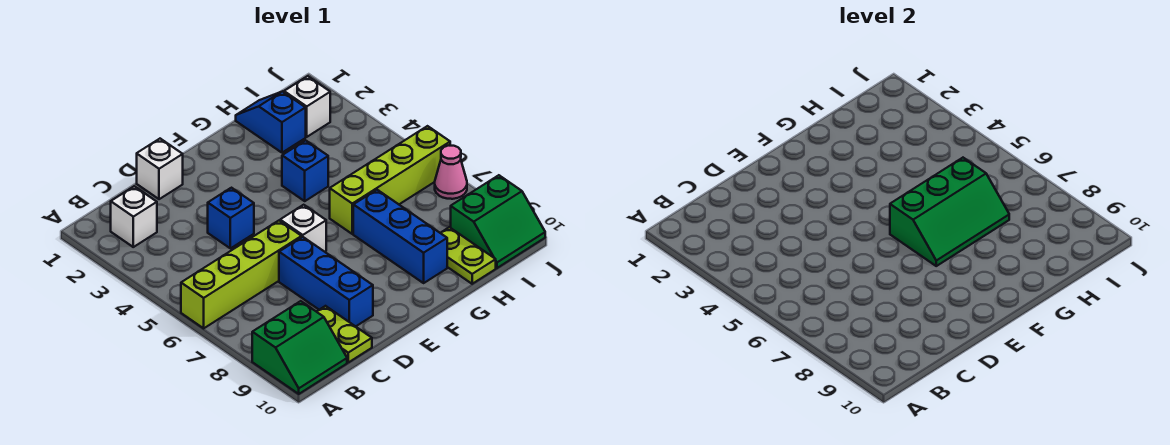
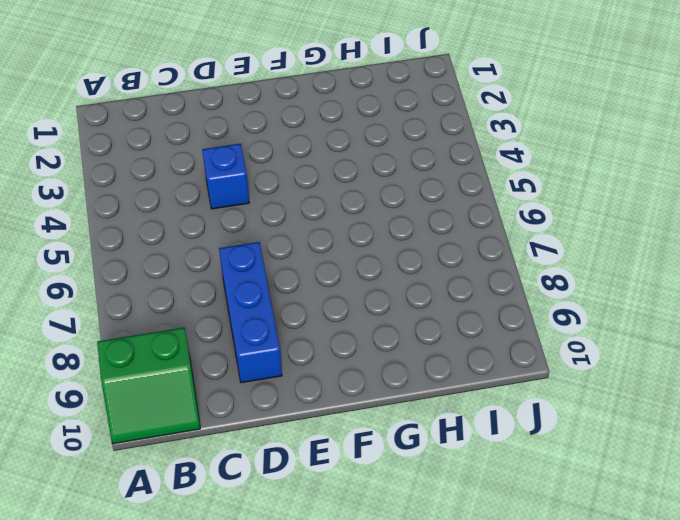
none -> lime brick A6:D6 level 1
none -> white brick B2 level 1
none -> lime plate C9:C10 level 1

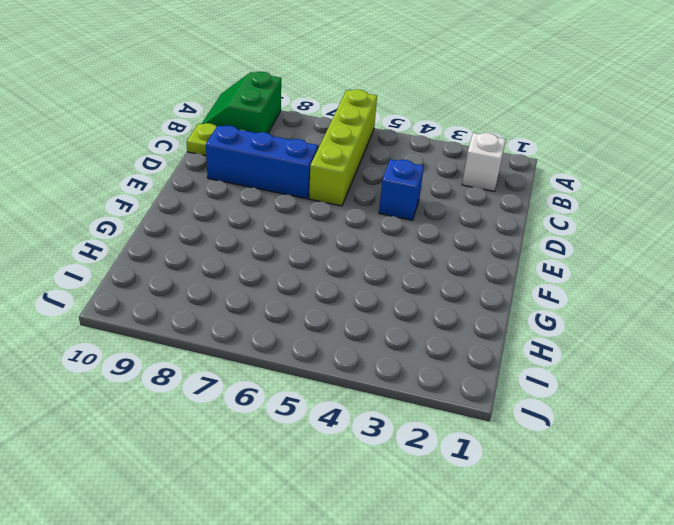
none -> white brick D1 level 1
none -> white brick E6 level 1
none -> blue brick G4 level 1

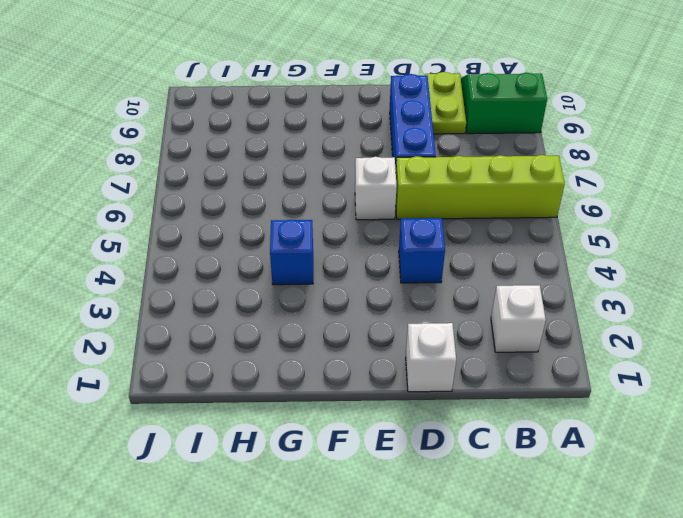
none -> lime brick G6:J6 level 1
none -> blue brick G7:G9 level 1
none -> blue slope H1:H2 level 1 top 2

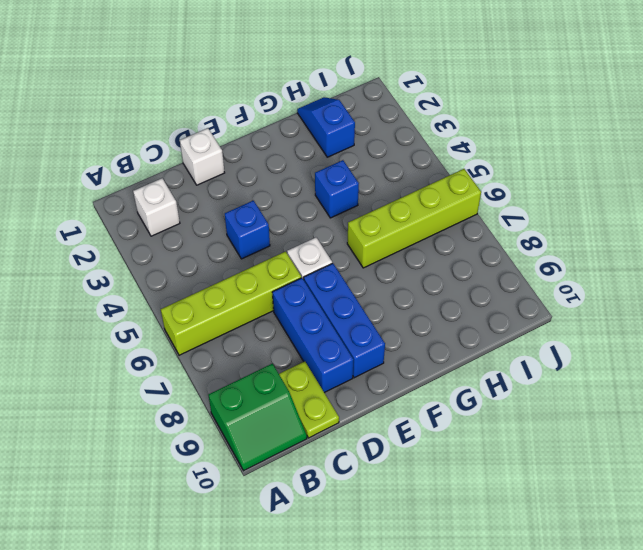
blue brick E7:E9 level 1 -> blue brick G7:G9 level 1
none -> lime plate H9:H10 level 1
none -> white brick I2 level 1
none -> green slope I9:J10 level 1 top 9

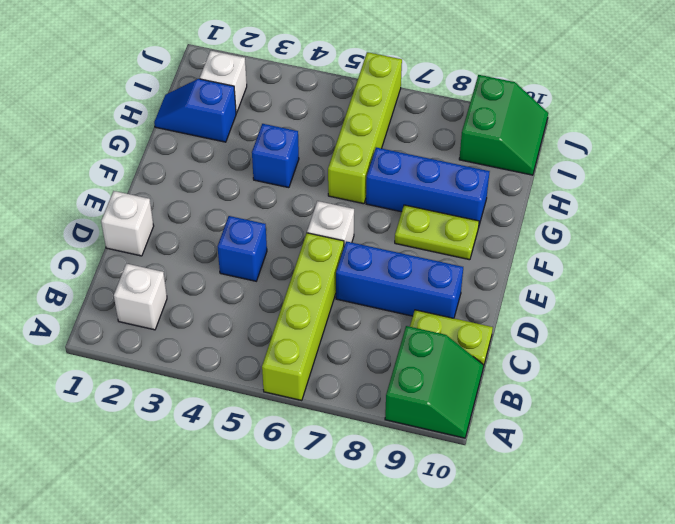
lime plate F8:F9 level 1 -> lime plate H9:H10 level 1
none -> pink cone J7 level 1
none -> green slope F6:H7 level 2 top 6

